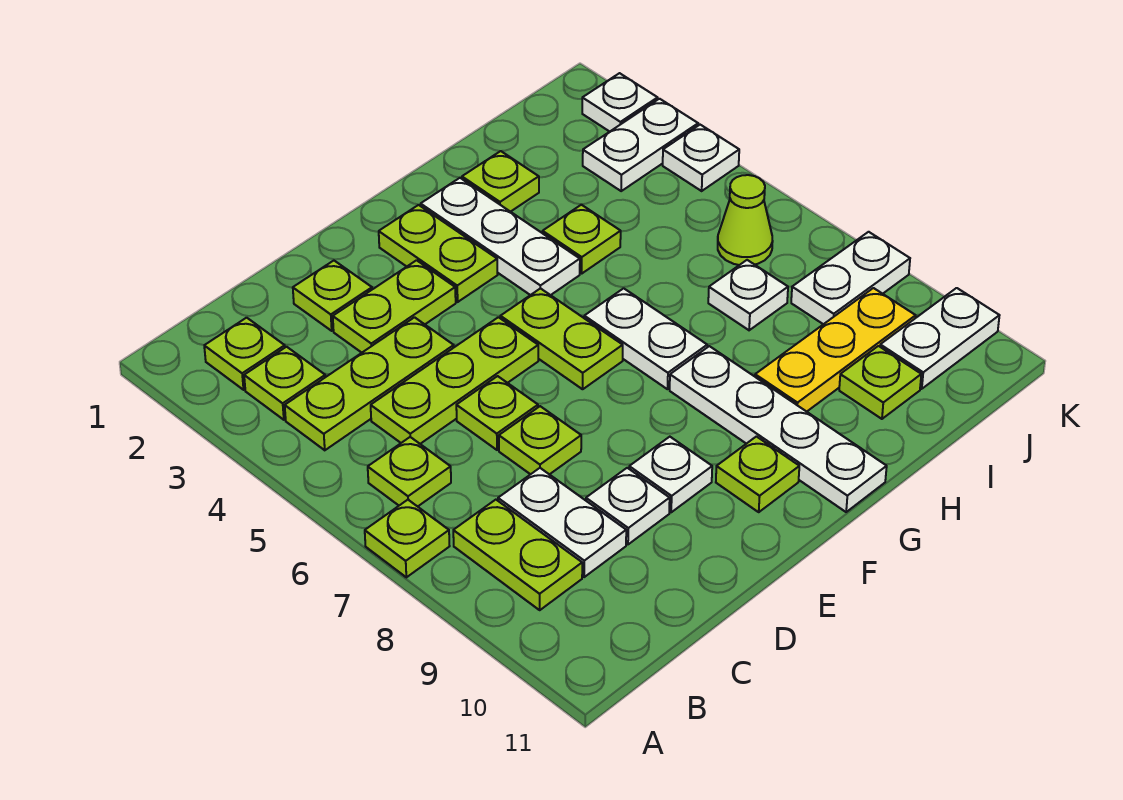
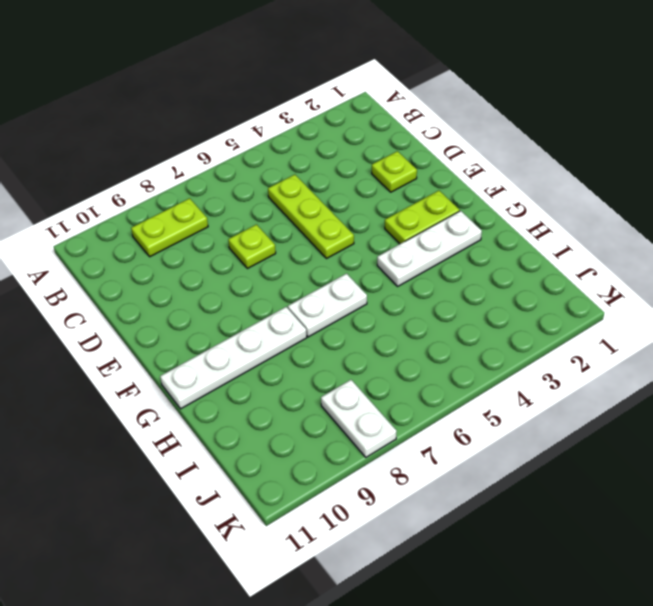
none -> lime plate A7 level 1
none -> lime plate B2 level 1
none -> lime plate B3 level 1
none -> lime plate B4:D4 level 1

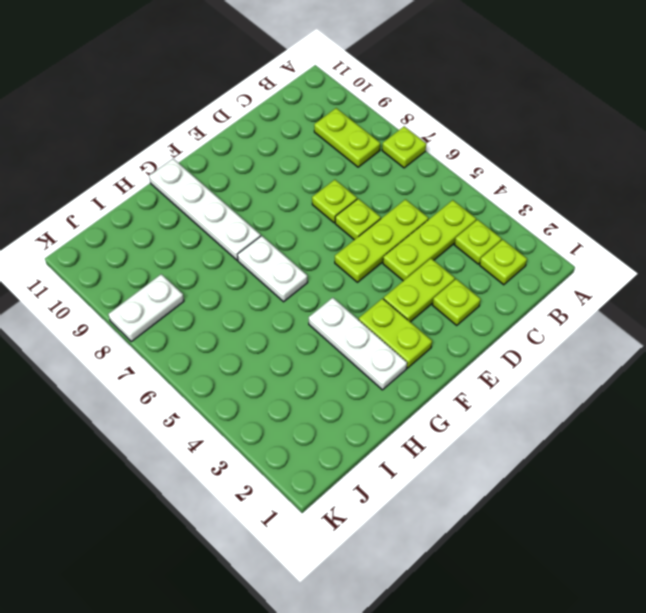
none -> lime plate B6 level 1
none -> white plate C8:C9 level 1
none -> white plate D9 level 1
none -> white plate E9 level 1

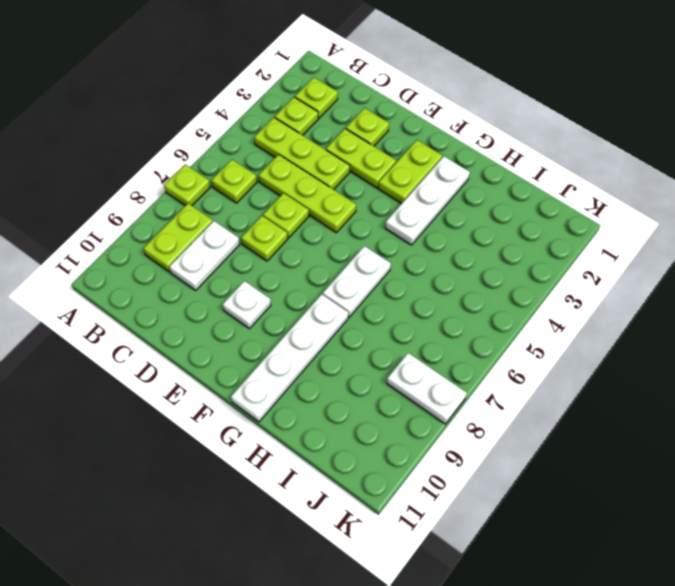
none -> white plate D9 level 1
none -> lime plate F5:F6 level 1
none -> lime plate F10 level 1
none -> lime plate H2 level 1

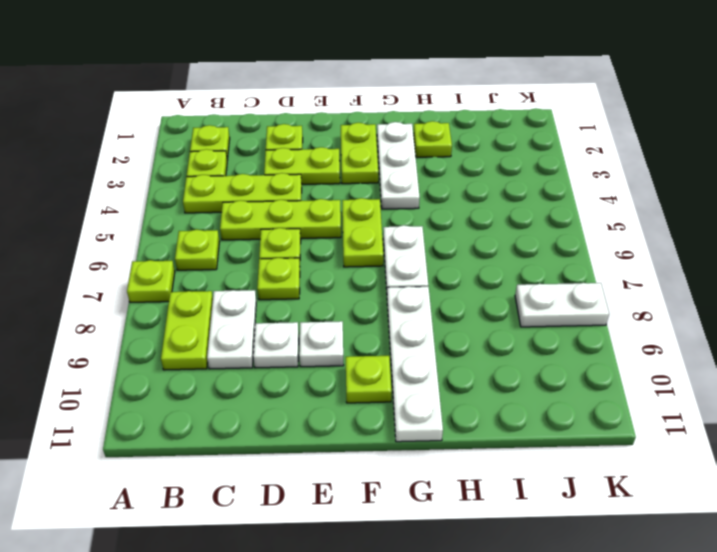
none -> lime plate H4 level 1
none -> yellow plate H9:J9 level 1
none -> white plate I7 level 1
none -> lime plate I10 level 1

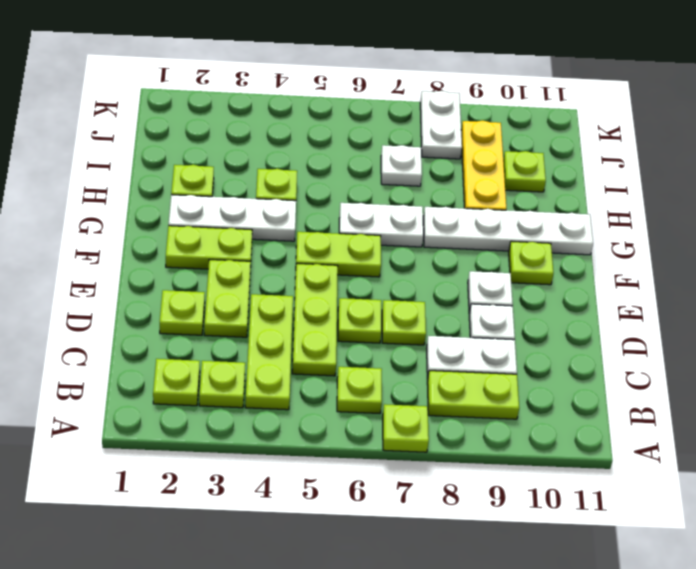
none -> white plate J3:K3 level 1
none -> lime cone J6 level 1
none -> white plate J10:K10 level 1
none -> white plate K2 level 1

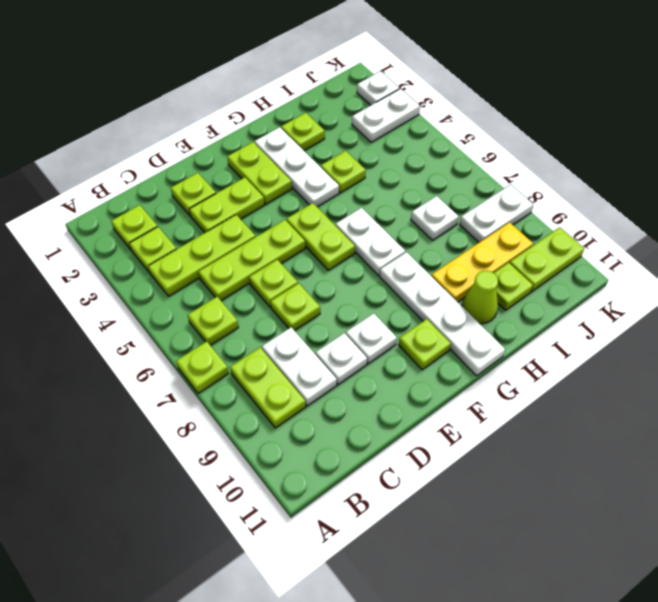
lime cone H10 level 1 -> lime cone J6 level 1
lime plate J10:K10 level 1 -> white plate J10:K10 level 1
none -> white plate K4 level 1

